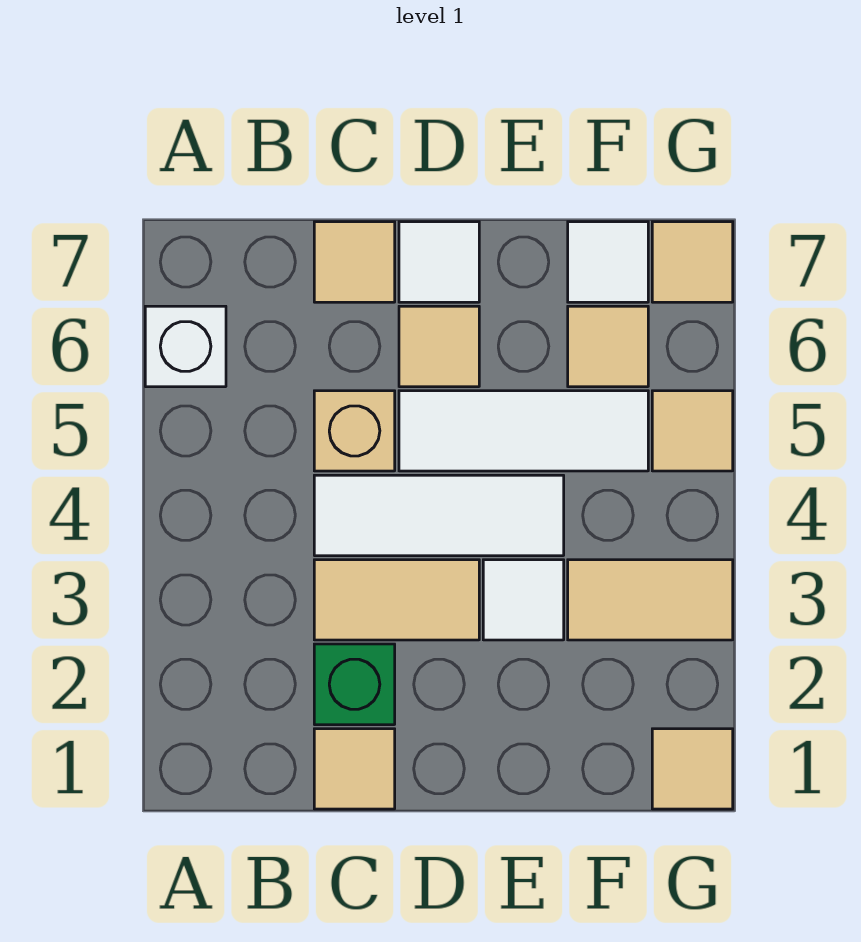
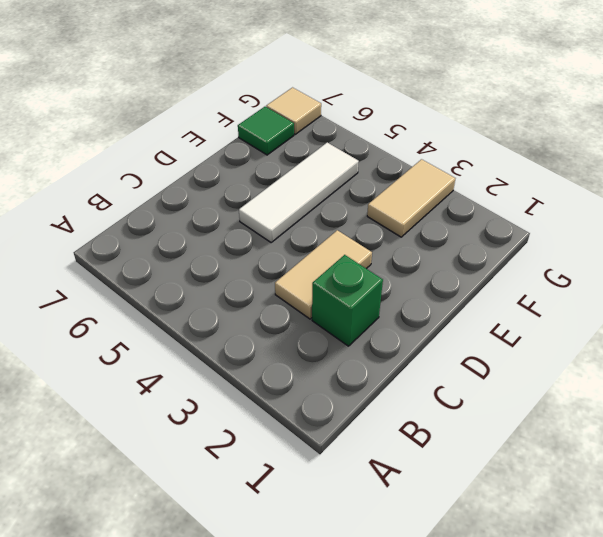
green tile F7 level 1 -> white tile F7 level 1
none -> white brick A6 level 1
none -> tan tile C1 level 1
none -> white tile C4:E4 level 1

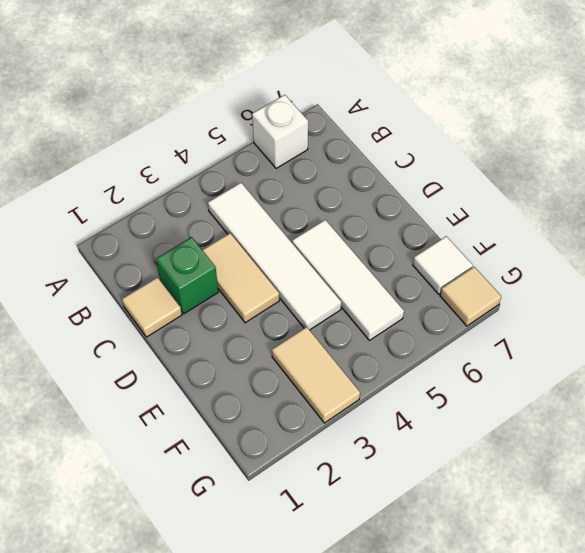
white tile B4:E4 level 1 -> white tile C4:E4 level 1
none -> tan brick C5 level 1
none -> tan tile C7 level 1
none -> tan tile D6 level 1

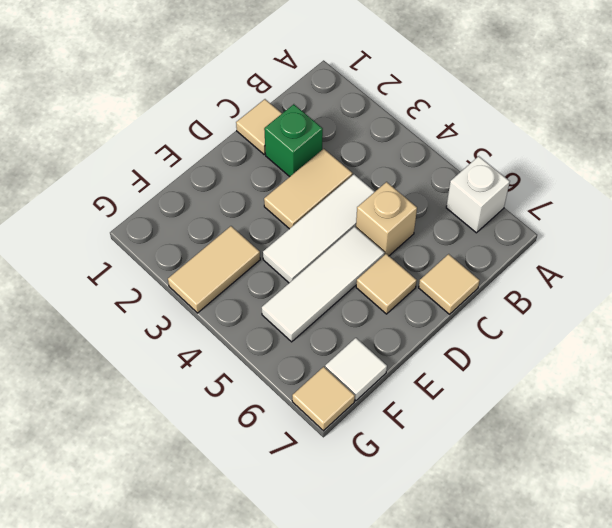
none -> white tile D7 level 1
none -> white tile E3 level 1
none -> tan tile F6 level 1

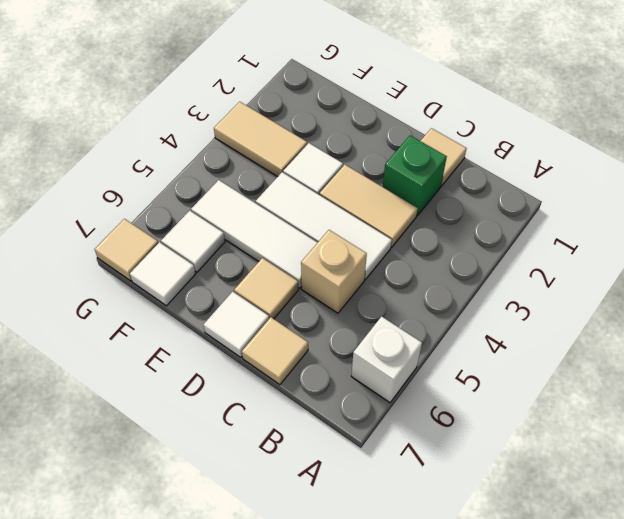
white tile F6 level 1 -> tan tile F6 level 1
none -> tan tile G1 level 1
none -> tan tile G5 level 1

